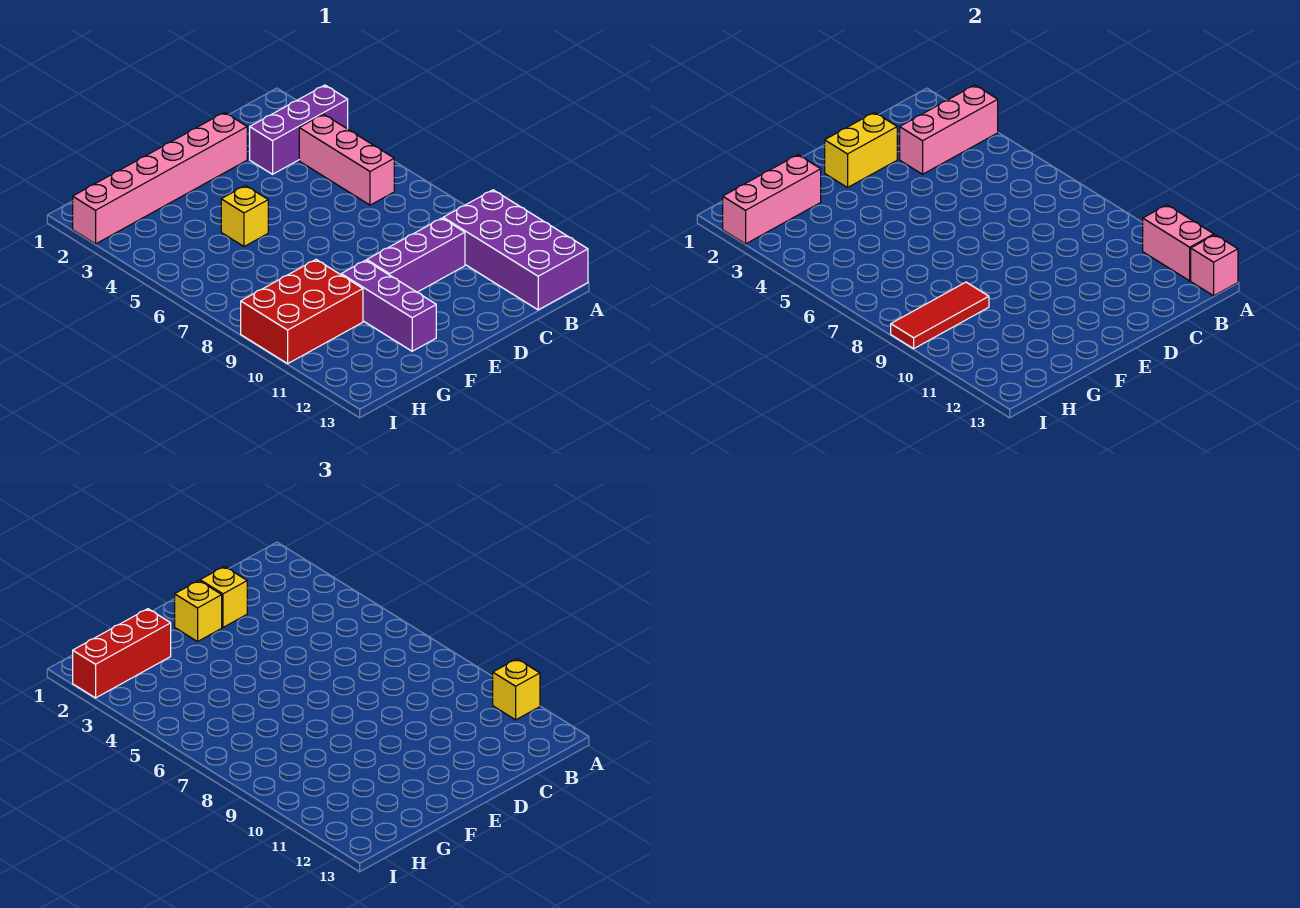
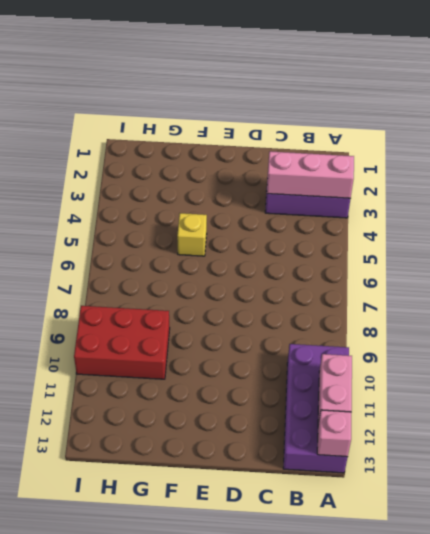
none -> pink brick B4:B6 level 1
none -> purple brick C10:E10 level 1
none -> pink brick D2:I2 level 1

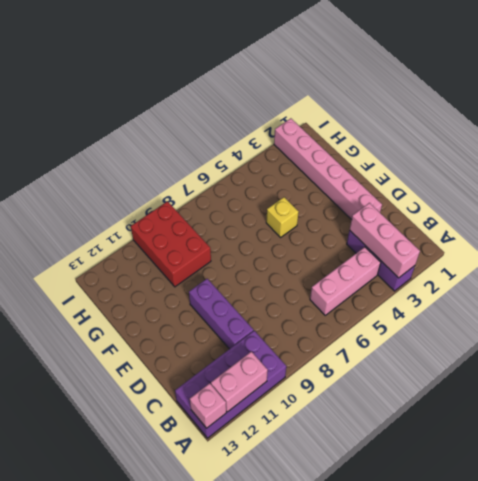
none -> purple brick F10:F12 level 1
none -> yellow brick D2:E2 level 2
none -> pink brick G2:I2 level 2

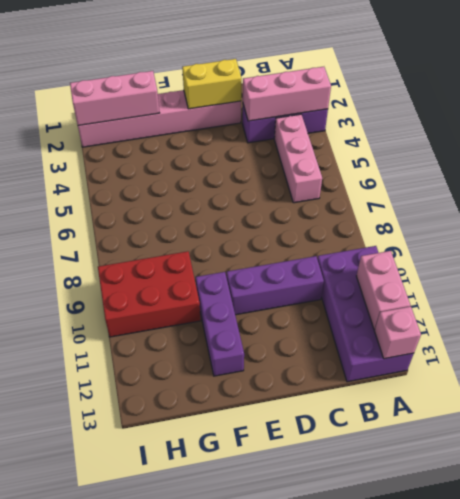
none -> yellow brick F5 level 1
none -> red tile G9:I9 level 2
none -> yellow brick A11 level 3

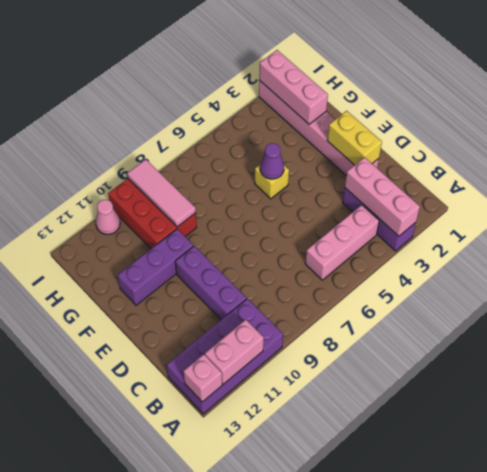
purple cone F5 level 2 -> none
pink tile G9:I9 level 2 -> red tile G9:I9 level 2
pink cone I11 level 1 -> none
none -> yellow brick A11 level 3
none -> yellow brick D2 level 3
none -> yellow brick E2 level 3

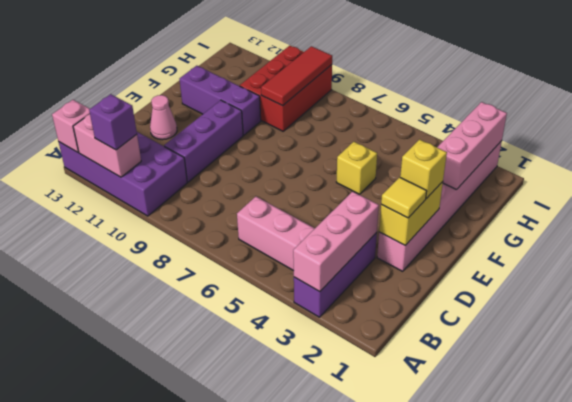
purple brick A11 level 3 -> yellow brick A11 level 3
yellow tile D2 level 3 -> yellow brick D2 level 3
pink cone D12 level 1 -> none
none -> red brick G2:I2 level 3

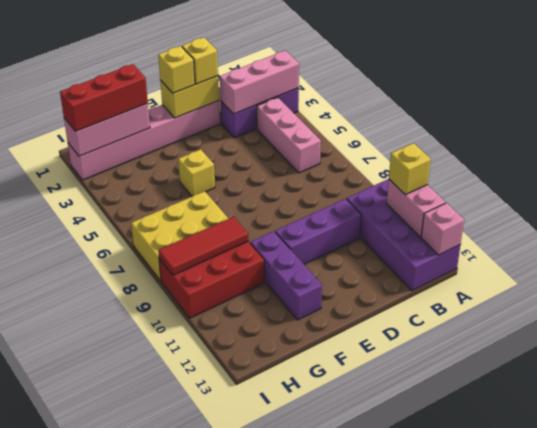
yellow brick G7:I8 level 1 -> none

